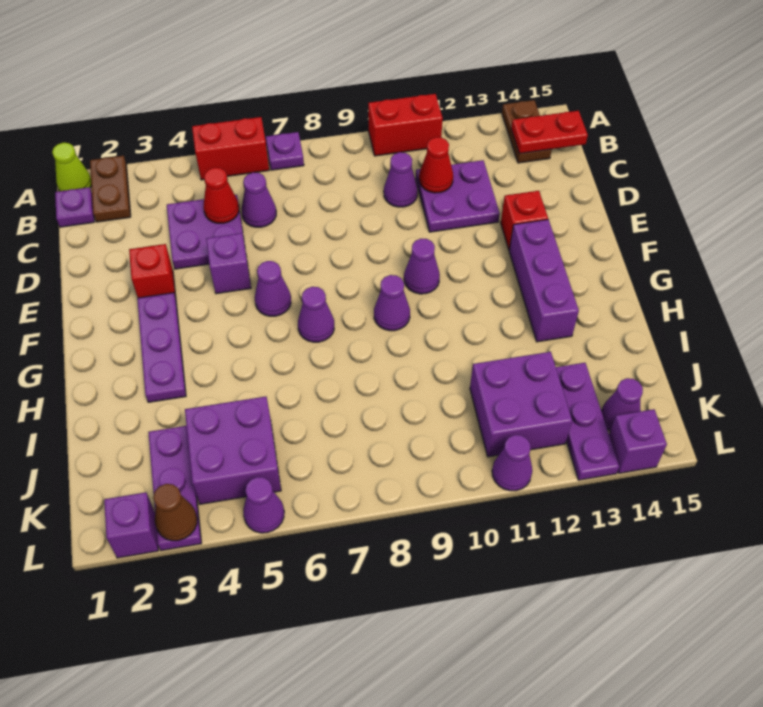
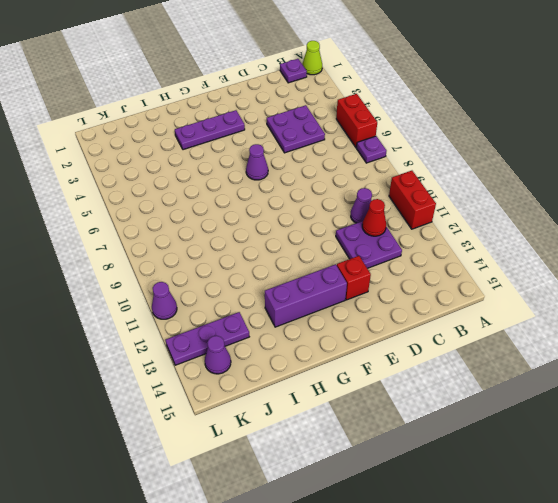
none -> brown plate A2:B2 level 1
none -> brown plate A14:B14 level 1
none -> purple cone C6 level 1
none -> red brick E3 level 1

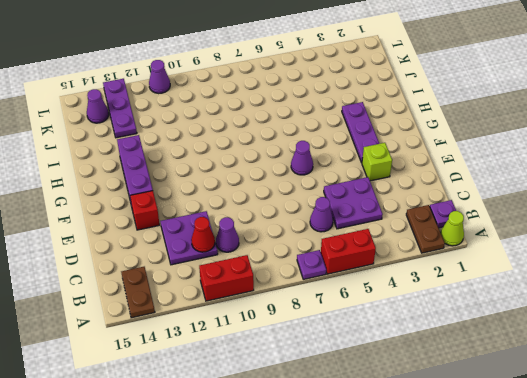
lime brick E3 level 1 -> red brick E3 level 1
none -> purple brick E5 level 1
none -> purple cone F10 level 1
none -> purple cone G7 level 1
none -> purple cone G9 level 1

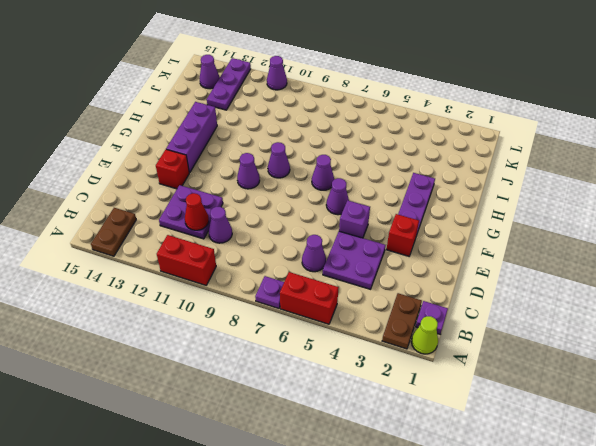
none -> purple plate J3:L3 level 1
none -> purple brick J4:K5 level 1
none -> purple brick J11:K12 level 1
none -> purple brick L2 level 1

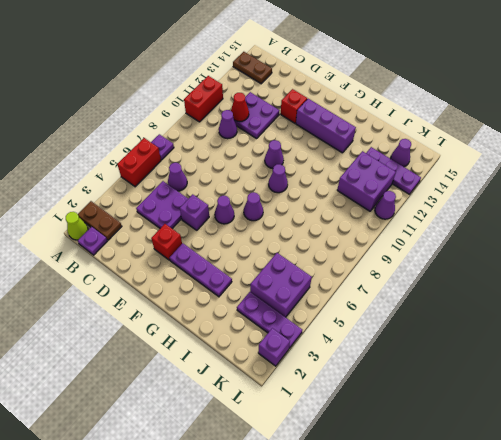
none -> purple cone L5 level 1
none -> purple brick L14 level 1
none -> red plate B14:B15 level 2
none -> red cone C5 level 2

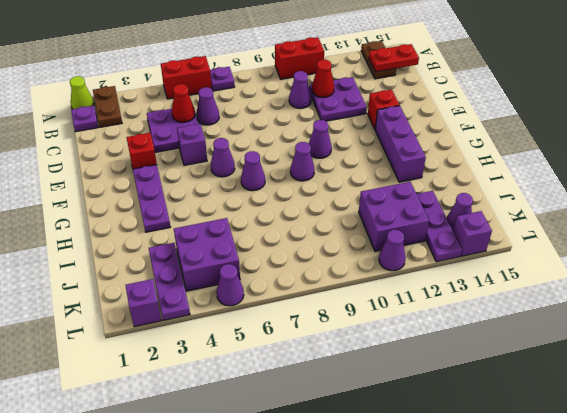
none -> brown cone L3 level 2

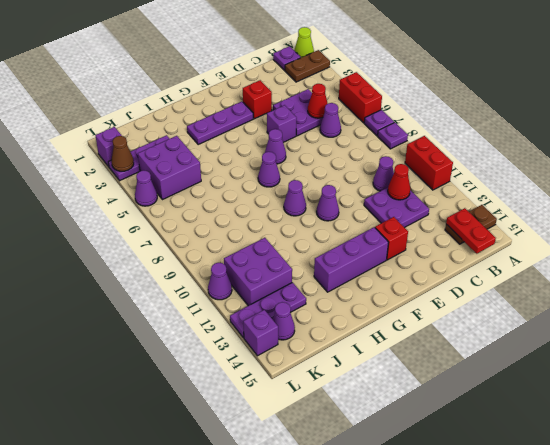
purple plate A8 level 1 -> none

